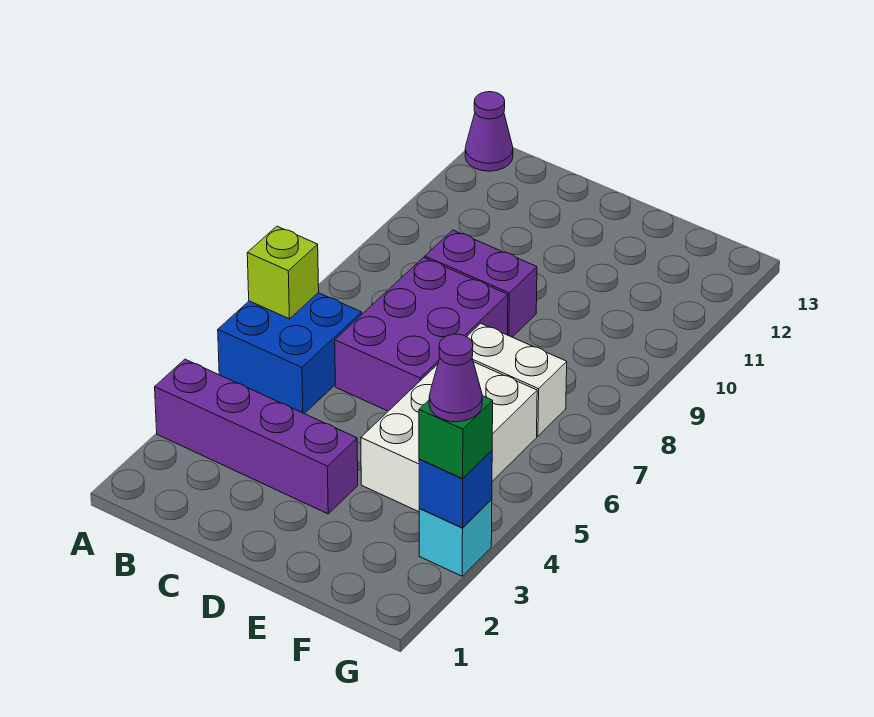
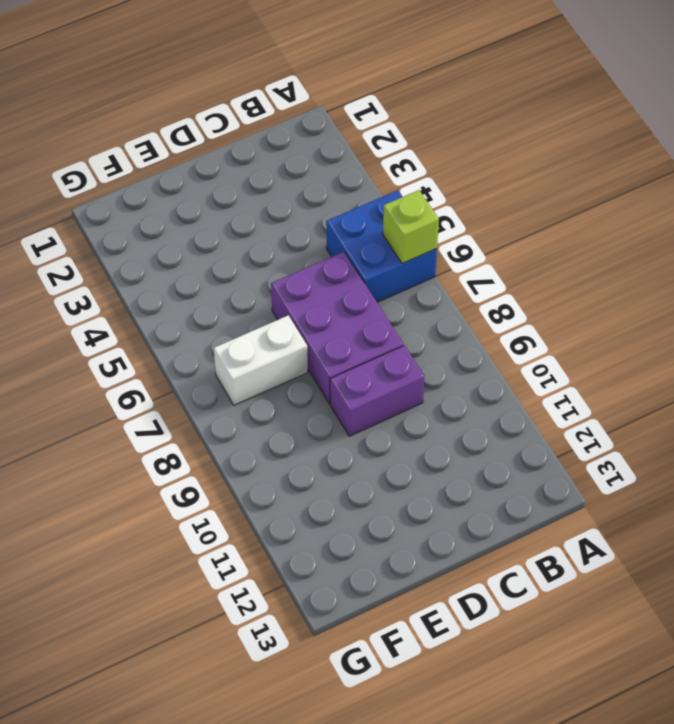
none -> purple brick A3:D3 level 1
none -> purple cone A13 level 1
none -> white brick E4:F6 level 1

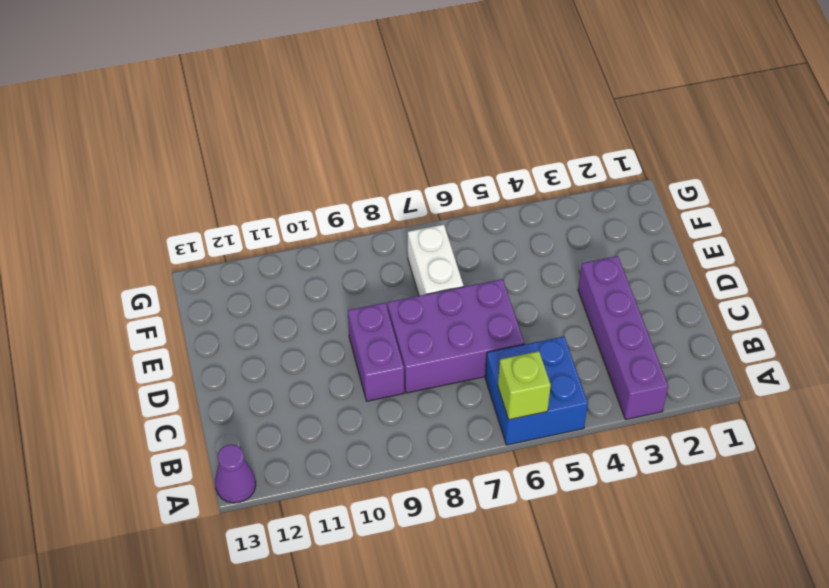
none -> white brick E4:F6 level 1
none -> cyan brick G3 level 1
none -> blue brick G3 level 2

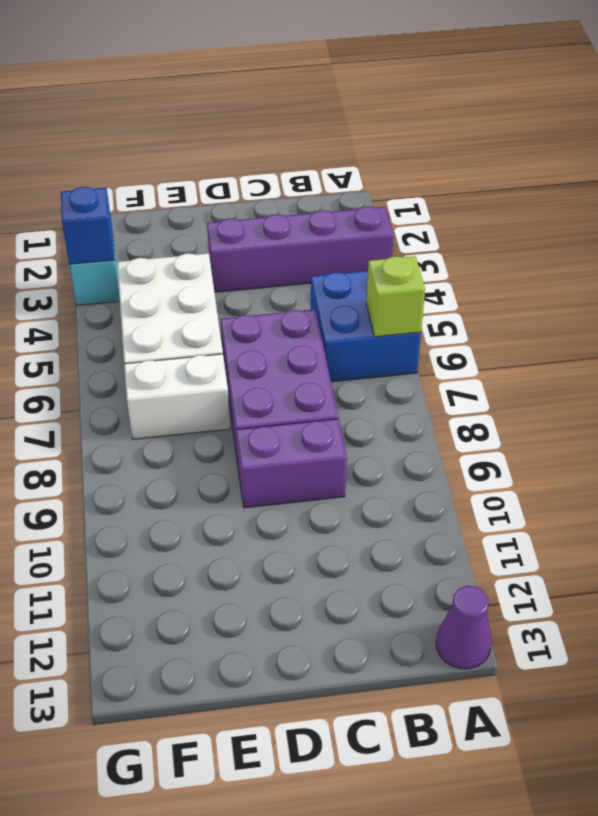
none -> green brick G3 level 3
none -> purple cone G3 level 4

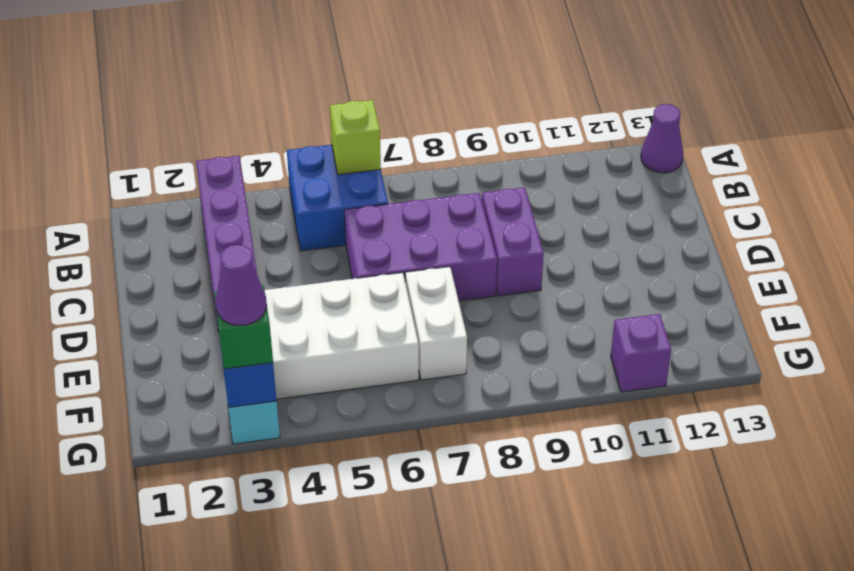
purple brick G11 level 1 -> none

